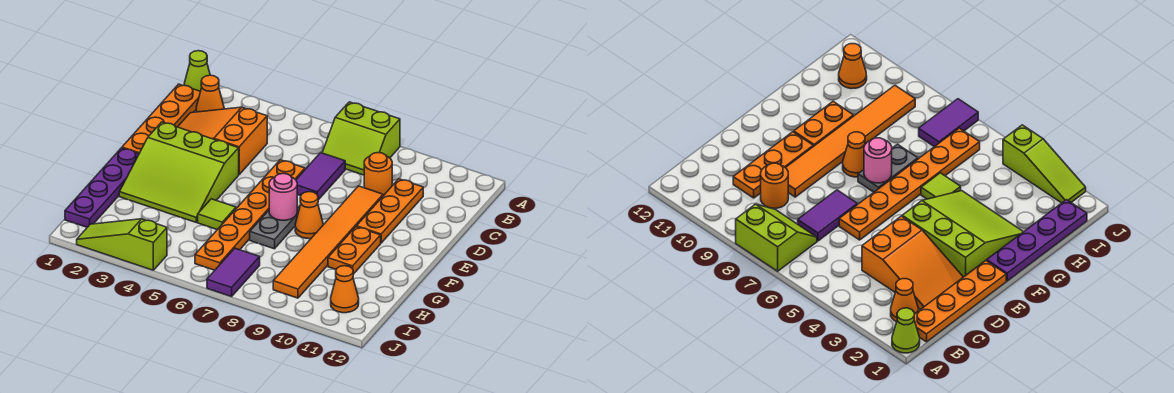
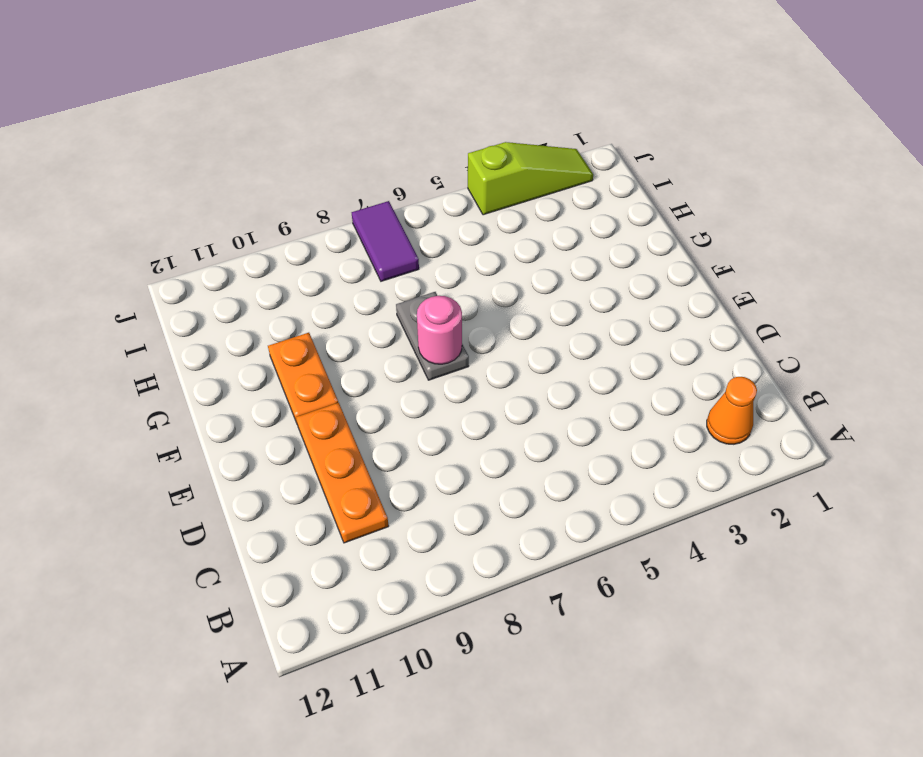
none -> lime cone A1 level 1
none -> lime slope A7:B8 level 1 top A
none -> orange plate B1:E1 level 1

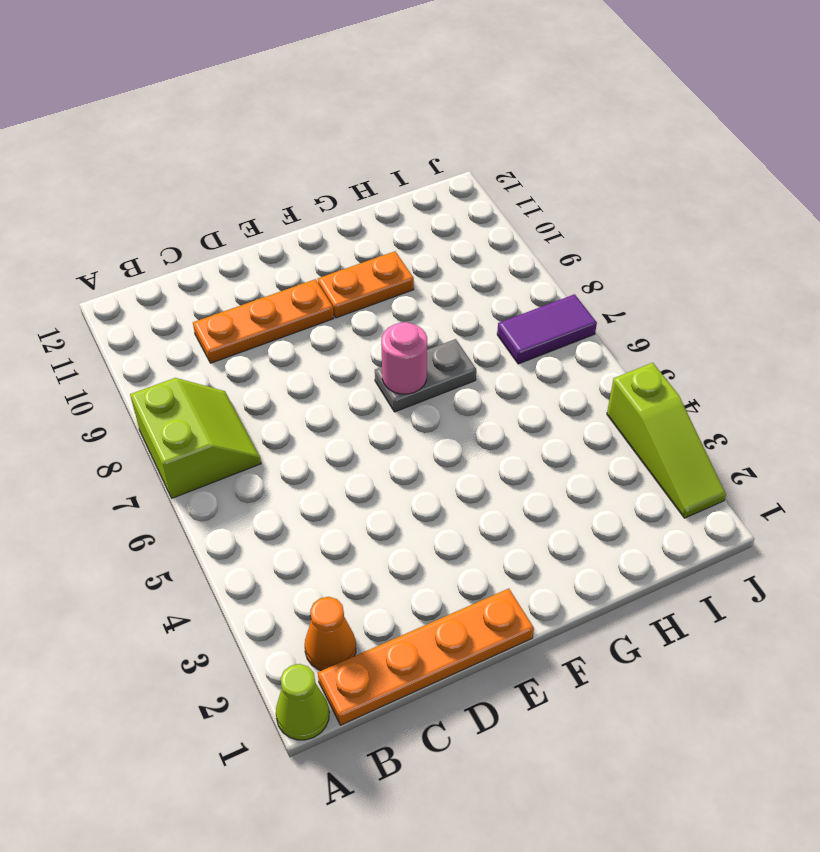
none -> orange slope C2:D4 level 1 top 4
none -> purple tile C7:D7 level 1
none -> orange round brick C9 level 1

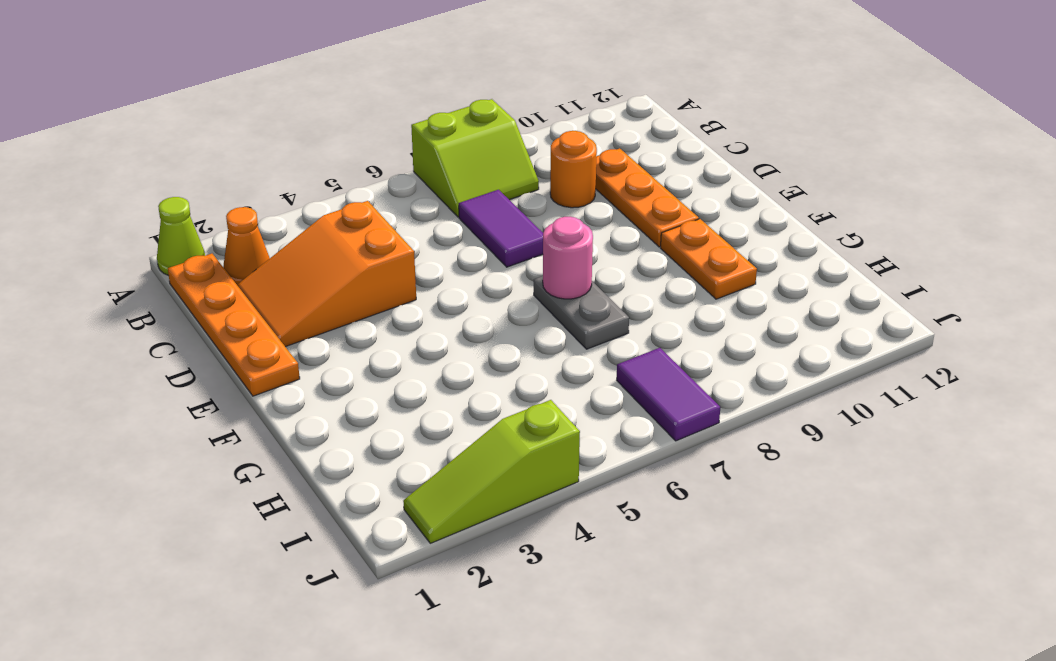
none -> orange plate D6:I6 level 1
none -> orange tile D9:I9 level 1
none -> lime slope E2:G4 level 1 top E

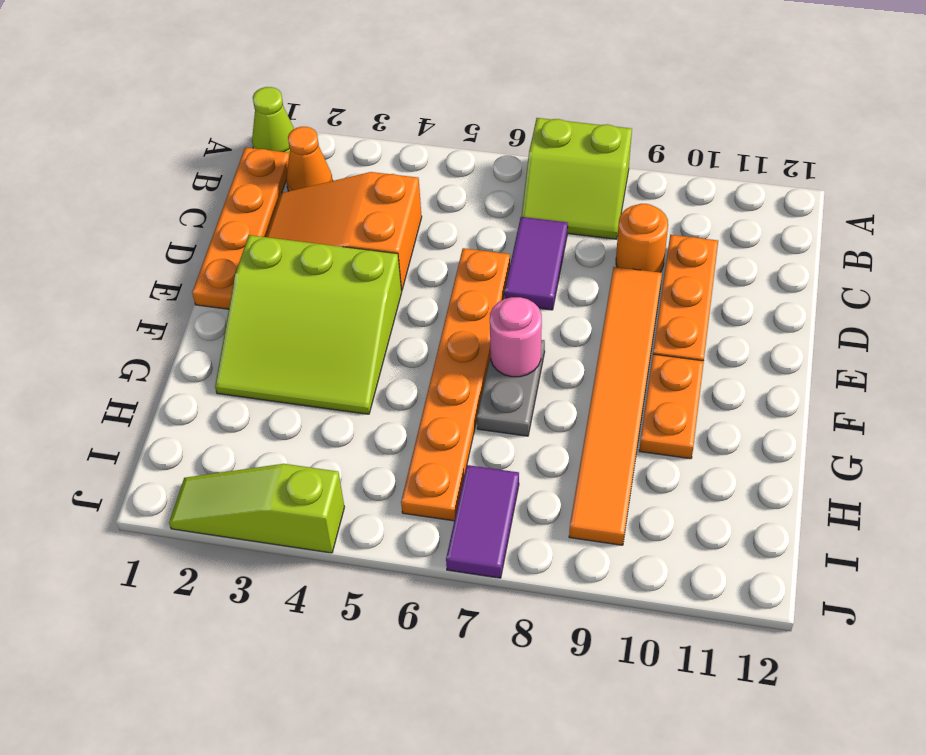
none -> purple plate F1:I1 level 1
none -> orange cone F8 level 1
none -> lime tile G5 level 1

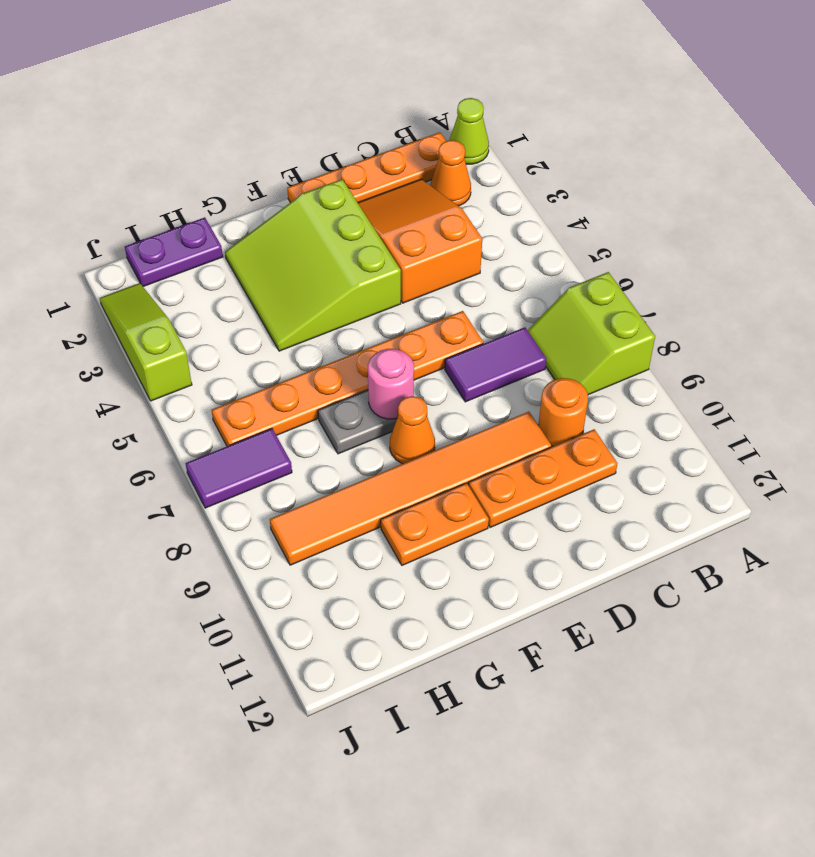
purple plate H1:I1 level 1 -> purple plate F1:I1 level 1
none -> lime tile G5 level 1
none -> orange cone I11 level 1

